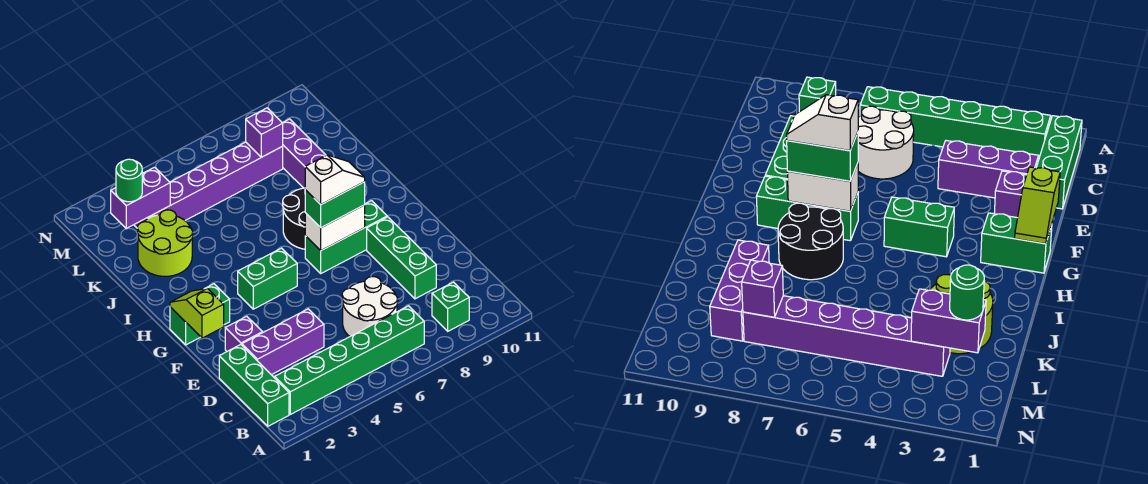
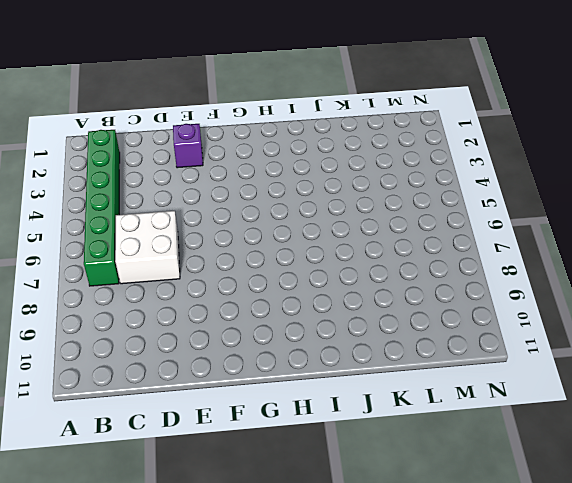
white brick C6:D7 level 1 -> white round brick C6:D7 level 1
none -> green brick B1:D1 level 1
none -> green brick B9 level 1
none -> purple brick D2:D4 level 1

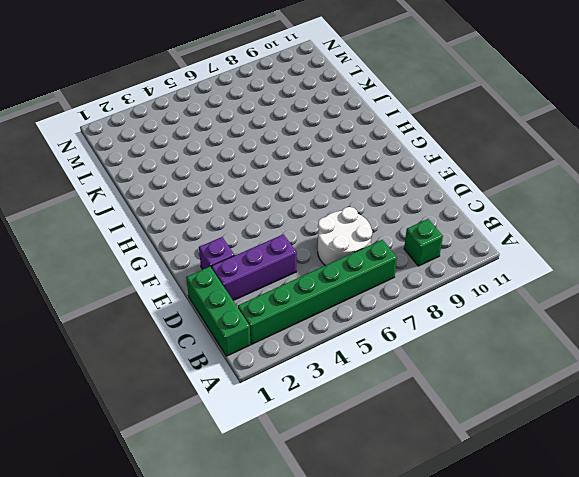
none -> green brick D9:F9 level 1
none -> green brick G1:G2 level 1
none -> green brick G4:G5 level 1

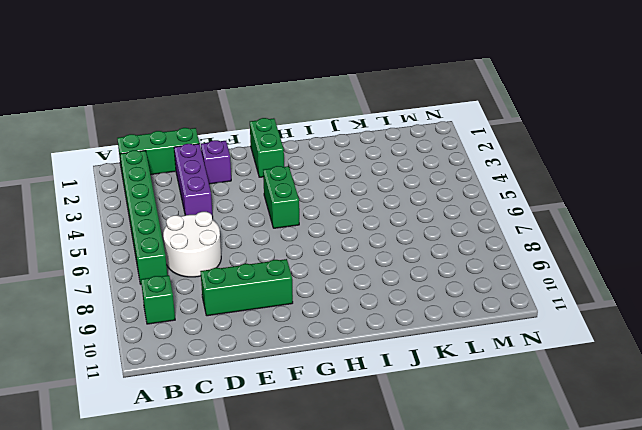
none -> green brick G7:G9 level 1
none -> black round brick H7:I8 level 1
none -> lime round brick J2:K3 level 1

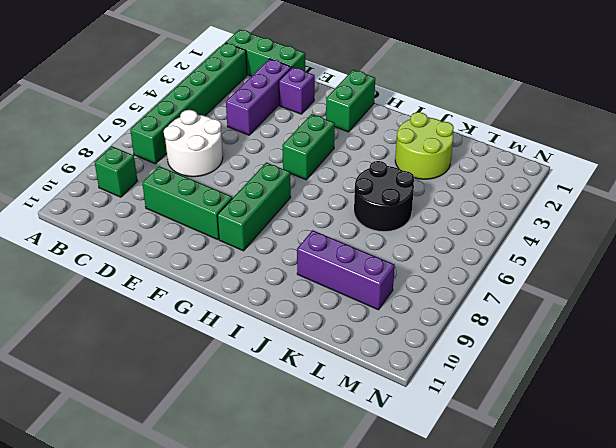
black round brick J5:K6 level 1 -> black round brick H7:I8 level 1
none -> purple brick L3:L8 level 1
none -> lime slope F1:G1 level 2 top F
none -> white brick G7:G8 level 2

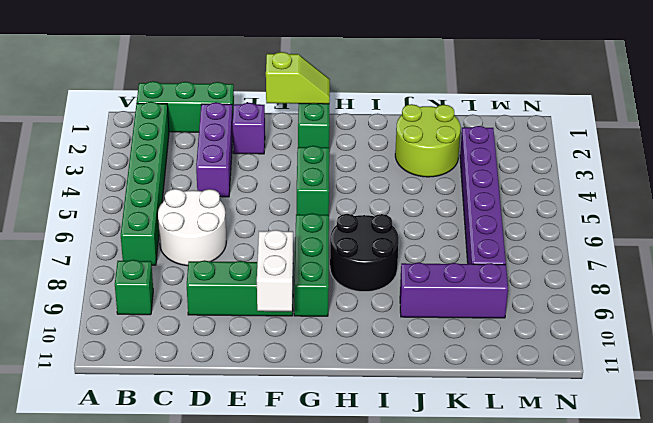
white brick F9:F10 level 2 -> white brick G7:G8 level 2
none -> purple brick L2:L3 level 2
none -> purple brick L8 level 2
none -> green brick G7:G8 level 3

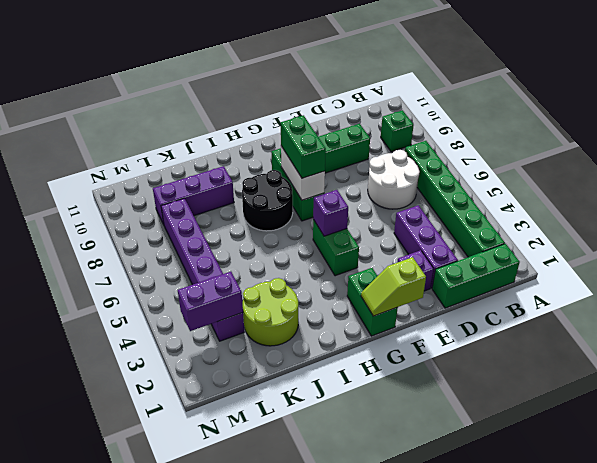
purple brick G5 level 2 -> purple brick L8 level 2
purple brick L3:M3 level 2 -> purple brick L2:L3 level 2
none -> green round brick L2 level 3
none -> white slope G7:G8 level 4 top 7

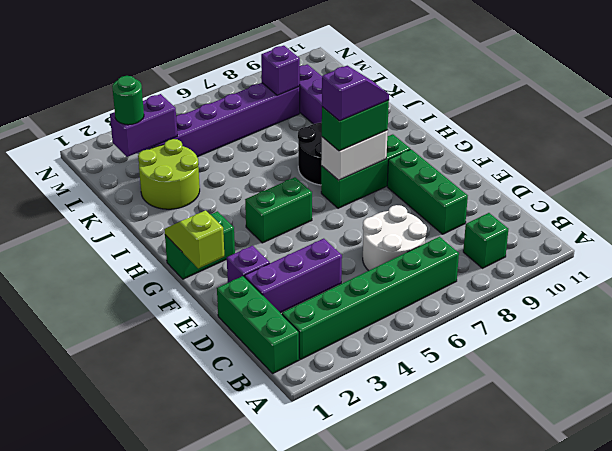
purple slope G7:G8 level 4 top 7 -> white slope G7:G8 level 4 top 7

